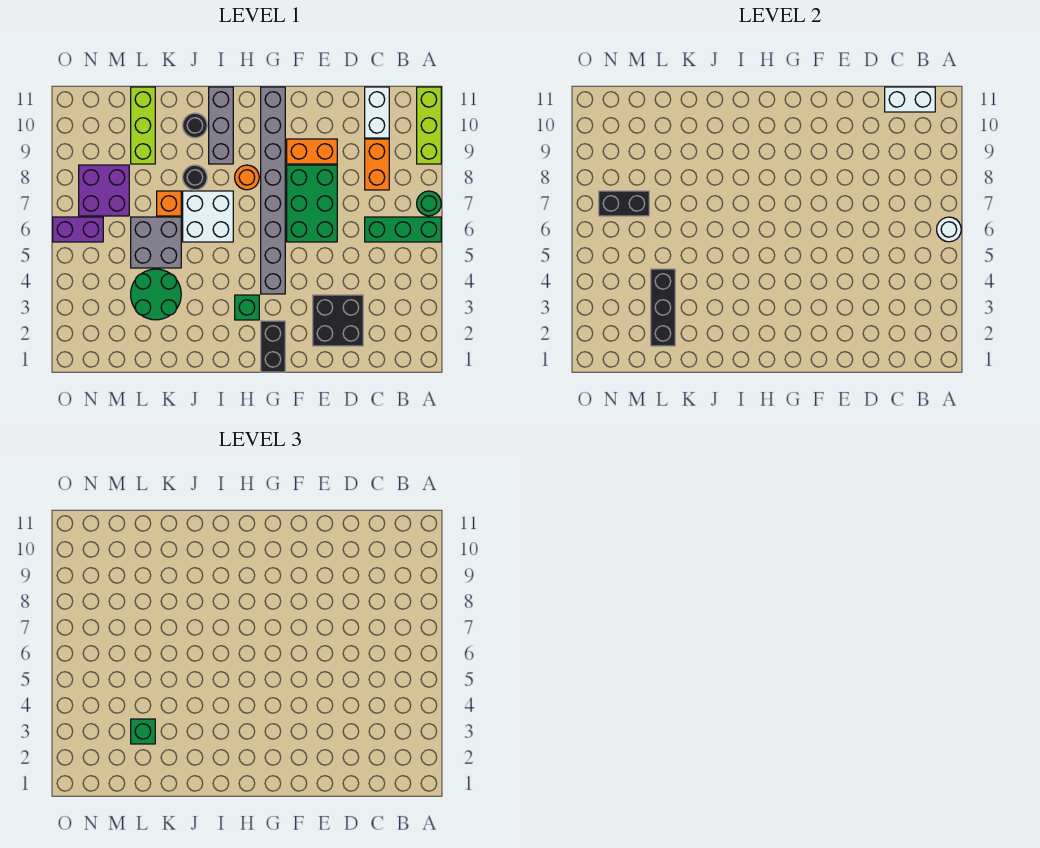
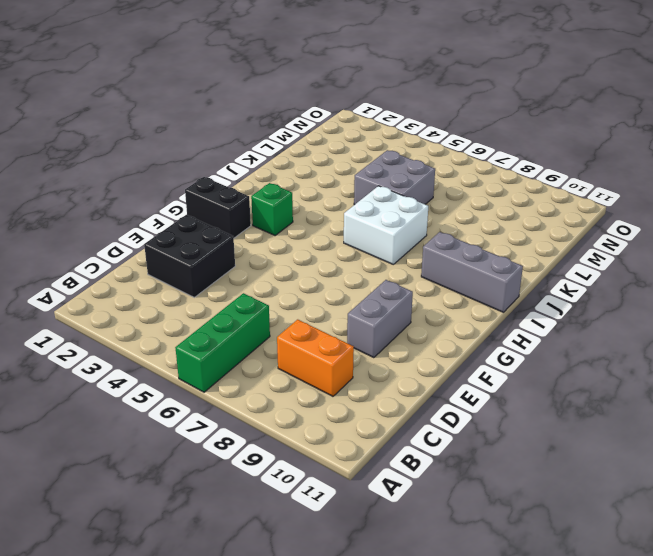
grey brick E9:F9 level 1 -> orange brick E9:F9 level 1
none -> green round brick A7 level 1
none -> lime brick A9:A11 level 1
none -> white brick C10:C11 level 1

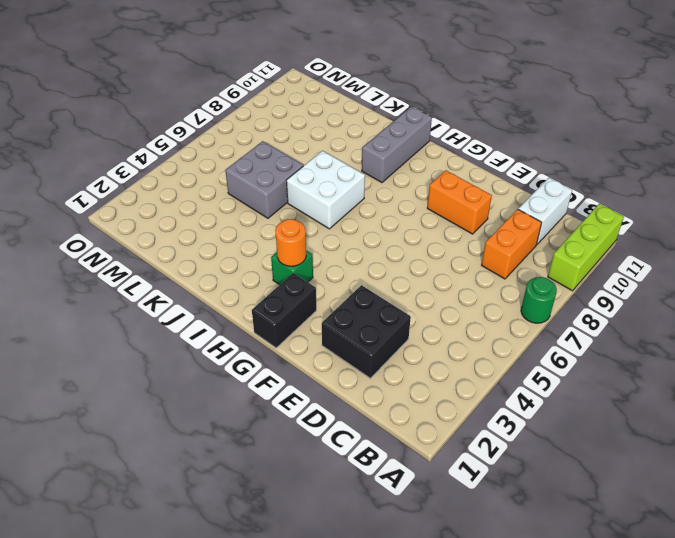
orange round brick H3 level 2 -> orange round brick H8 level 1
none -> green brick A6:C6 level 1
none -> green brick E6:F8 level 1
none -> grey brick G4:G11 level 1

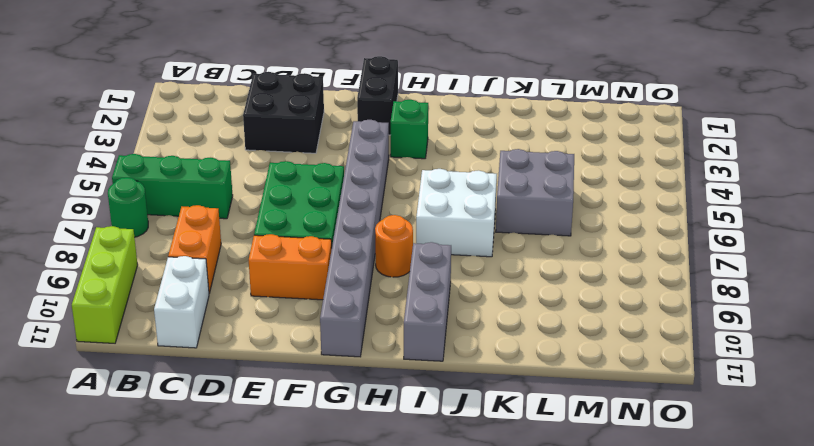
none -> black round brick J8 level 1
none -> black round brick J10 level 1
none -> green round brick K3:L4 level 1

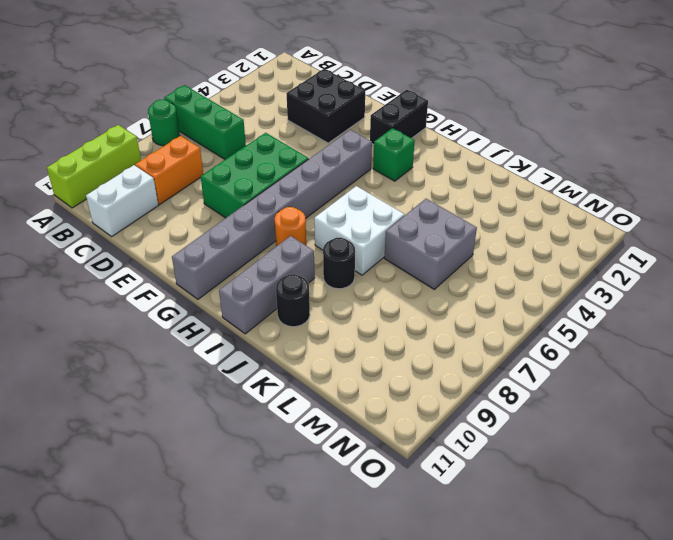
none -> orange brick E9:F9 level 1
none -> green round brick K3:L4 level 1
none -> orange brick K7 level 1

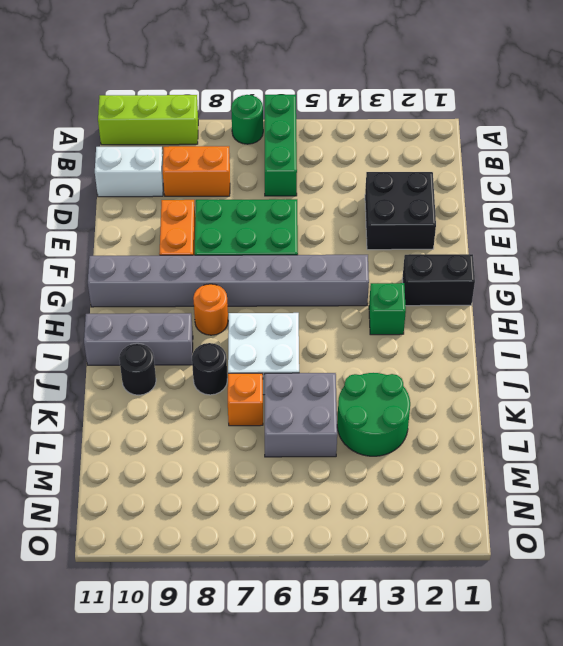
none -> lime brick L9:L11 level 1
none -> purple brick M7:N8 level 1
none -> purple brick N6:O6 level 1

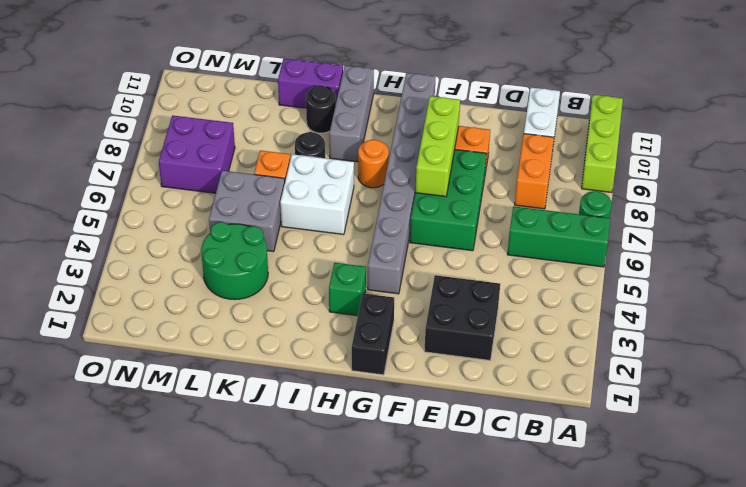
lime brick F7:F9 level 2 -> lime brick L9:L11 level 1
purple brick J11:K11 level 1 -> purple brick N6:O6 level 1
none -> white round brick A6 level 2
none -> white brick B11:C11 level 2
none -> black brick L2:L4 level 2

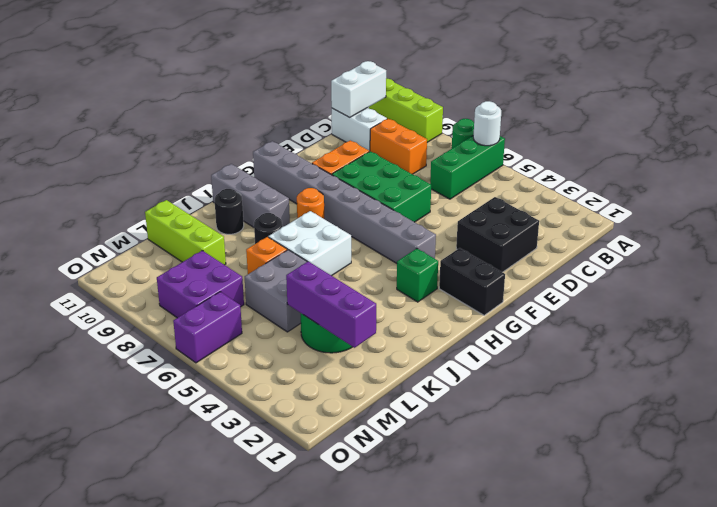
purple brick L2:L4 level 2 -> black brick L2:L4 level 2
none -> black brick M7:N7 level 2
none -> green brick L3 level 3

